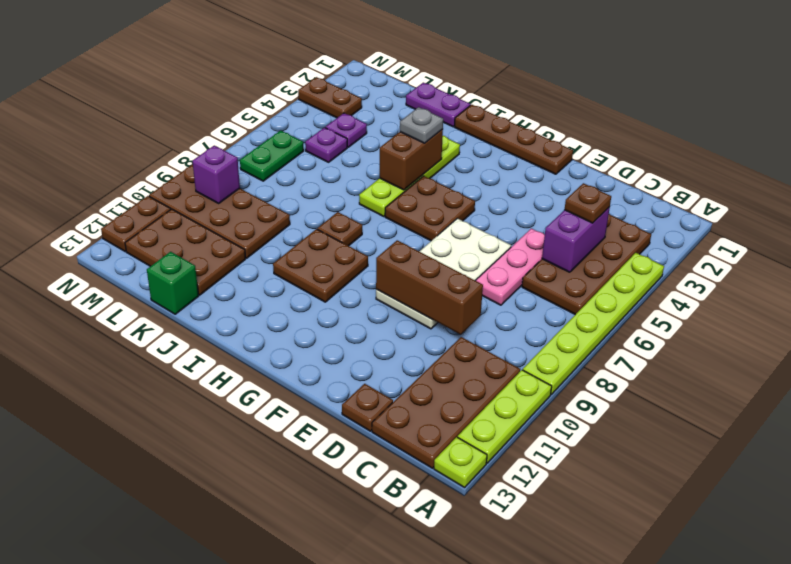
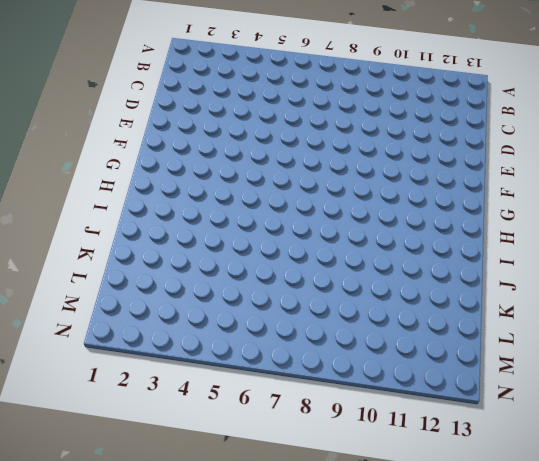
none -> lime plate A4:A9 level 1
none -> lime plate A10:A12 level 1
none -> lime plate A13 level 1

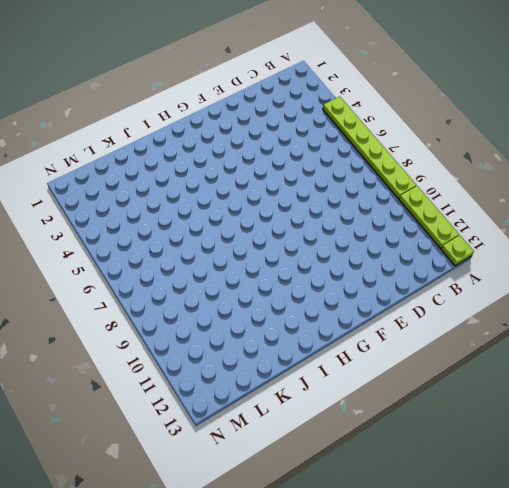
none -> brown plate B3:C6 level 1
none -> brown plate B10:C13 level 1
none -> pink plate D5:D7 level 1

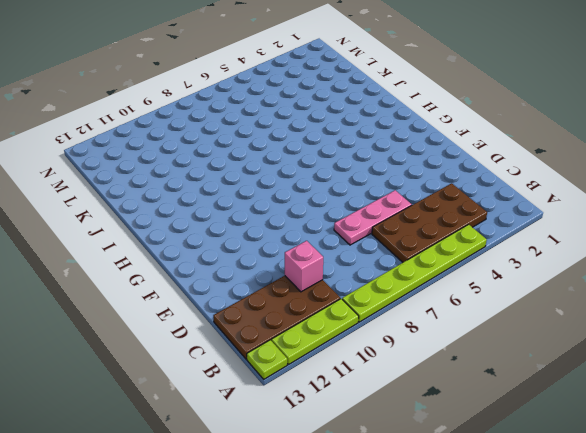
pink brick C10 level 2 -> none
none -> brown plate D13 level 1
none -> white plate E6:F9 level 1
none -> brown plate F1:I1 level 1

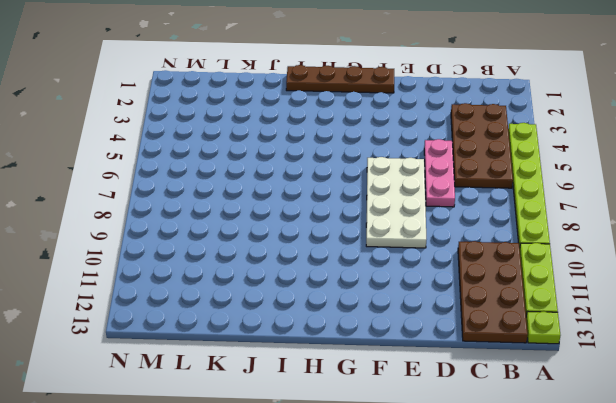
none -> brown plate D13 level 1
none -> brown plate G5:H6 level 1
none -> brown plate H9:I10 level 1

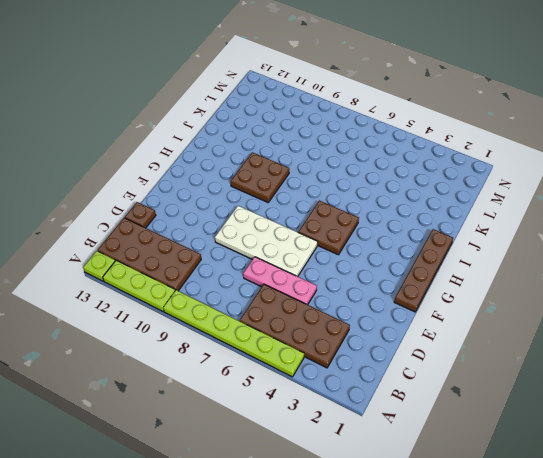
none -> lime plate I3:I6 level 1
none -> brown plate I8 level 1
none -> purple plate J1:K1 level 1

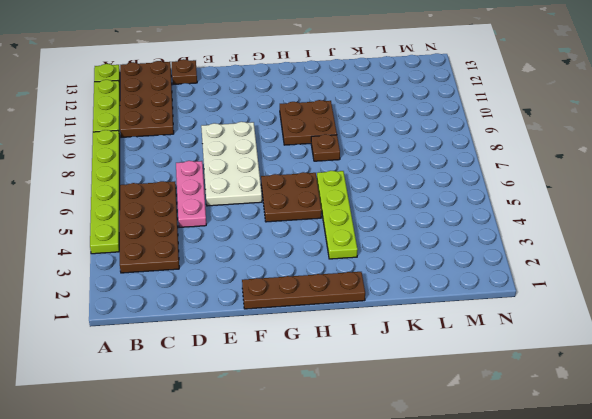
none -> purple plate J1:K1 level 1
none -> brown plate K9:N10 level 1
none -> brown plate K11:M12 level 1

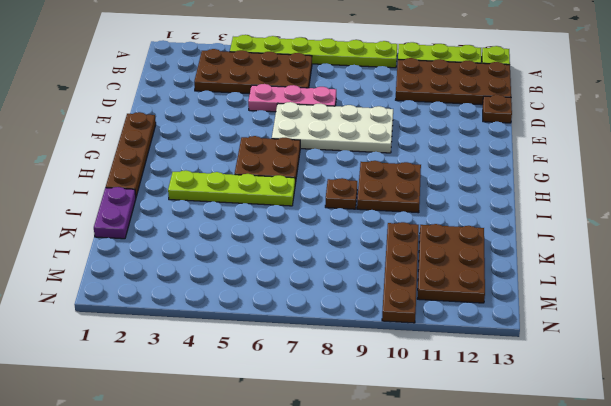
brown plate K10:N10 level 1 -> brown plate K9:N10 level 1
none -> green brick K13 level 1
none -> purple plate L4 level 1
none -> purple plate L5 level 1

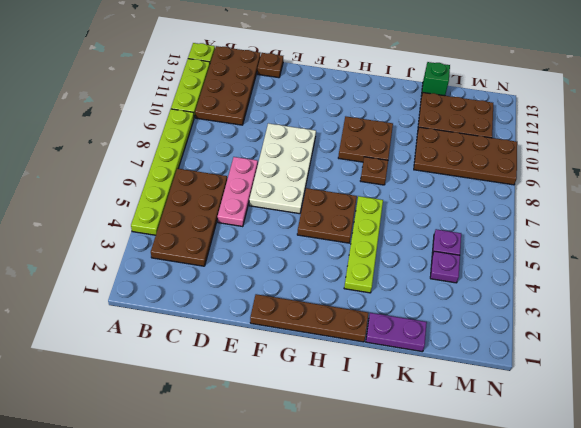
none -> brown plate M3:N3 level 1
none -> green plate M6:M7 level 1
none -> brown plate N11:N12 level 1

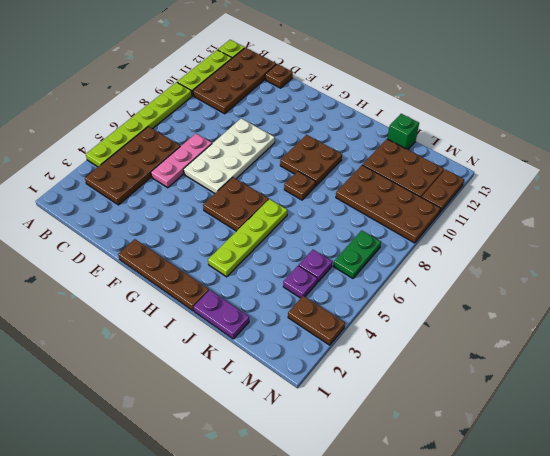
none -> purple brick C4:C5 level 2
none -> brown brick D9:F9 level 2
none -> brown brick I4:I5 level 2

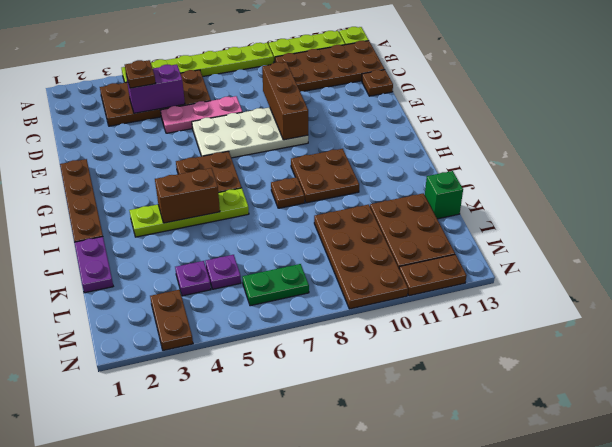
none -> purple brick M9 level 2
none -> grey plate I4 level 3

